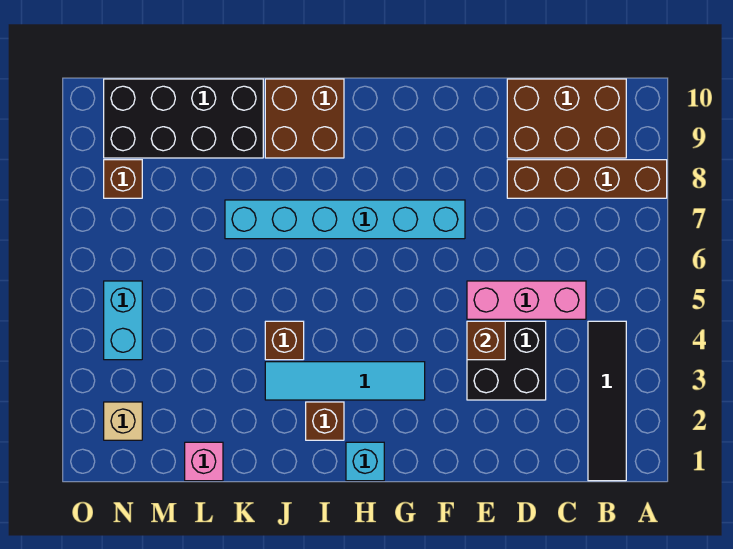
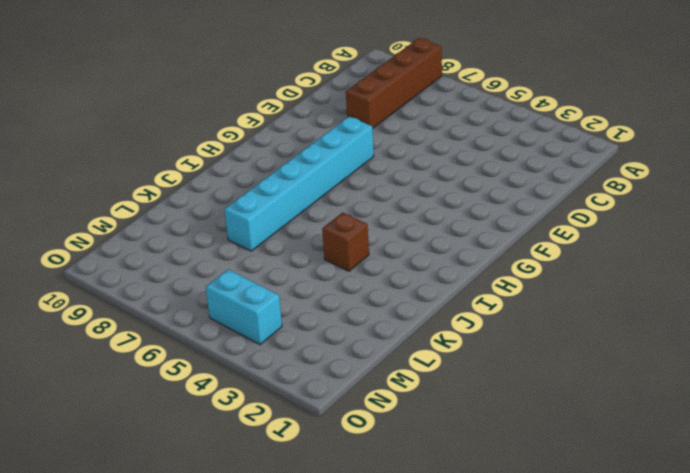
none -> black tile B1:B4 level 1
none -> brown brick B9:D10 level 1
none -> pink brick C5:E5 level 1

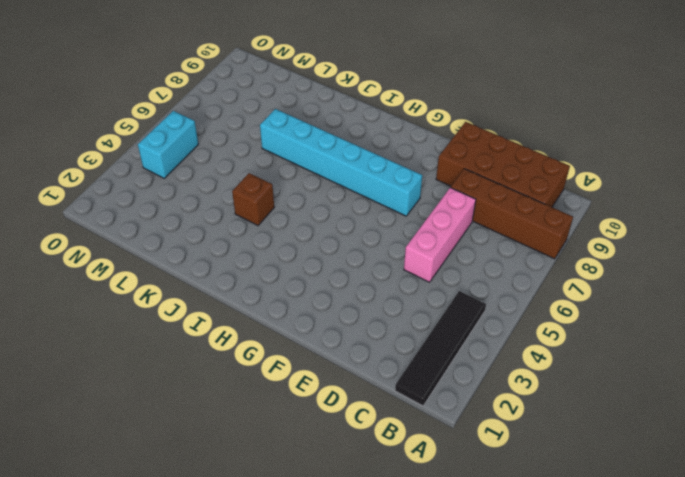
brown brick B9:E10 level 1 -> brown brick B9:D10 level 1
pink brick D5:D7 level 1 -> pink brick C5:E5 level 1
none -> black brick D3:E4 level 1
none -> cyan tile G3:J3 level 1
none -> cyan brick H1 level 1

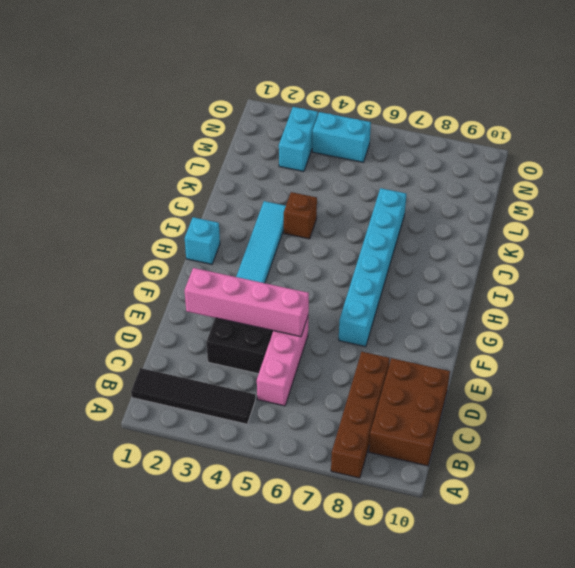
pink brick E2:E5 level 2 -> brown brick E4 level 2
cyan brick M3:N3 level 1 -> none
none -> brown brick I2 level 1
none -> brown brick I9:J10 level 1
none -> black brick K9:N10 level 1

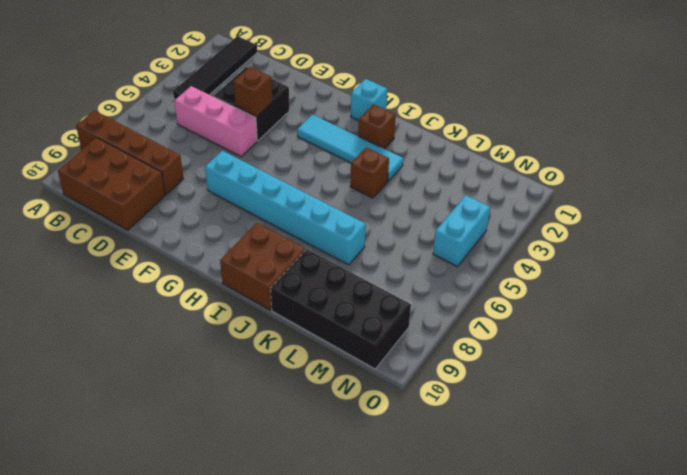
none -> pink brick L1 level 1
none -> tan brick N2 level 1
none -> brown brick N8 level 1

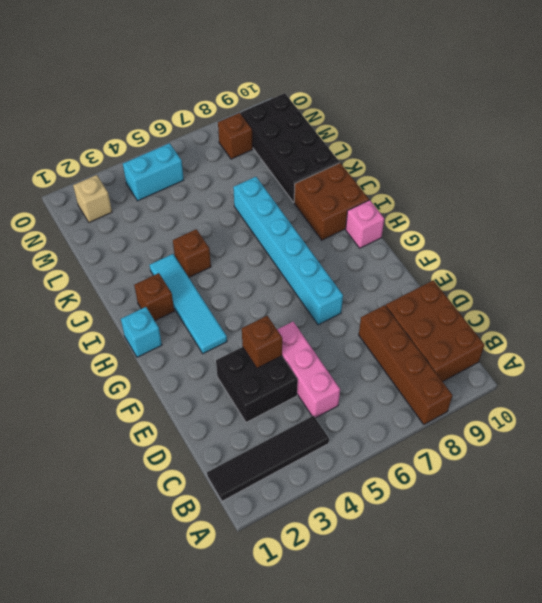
pink brick H10 level 1 -> pink brick L1 level 1

